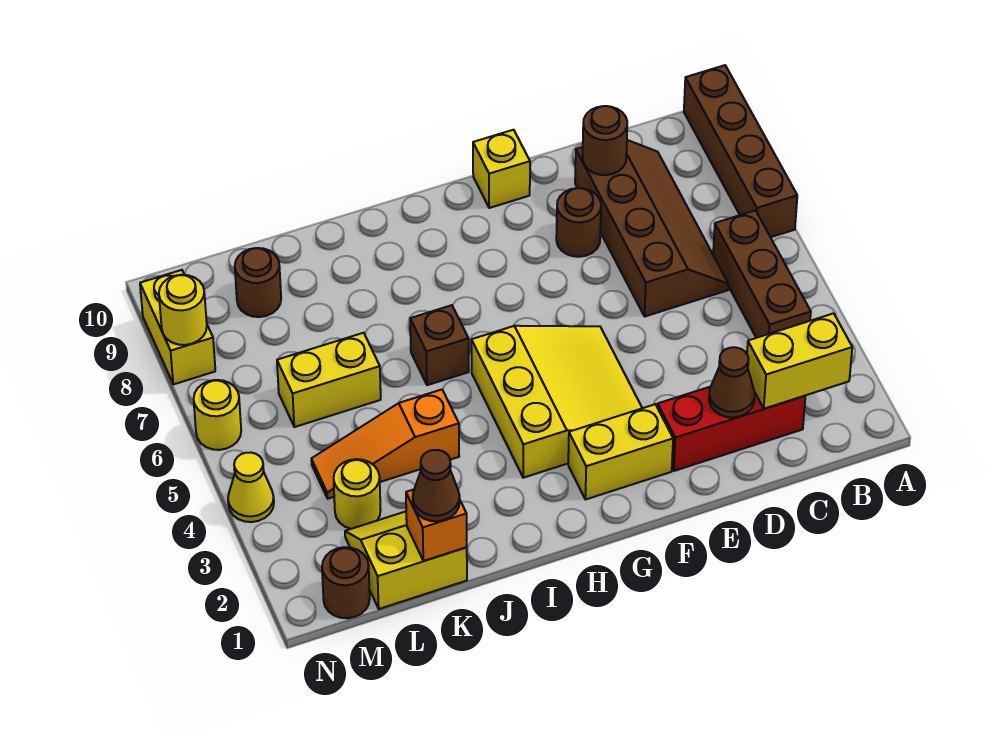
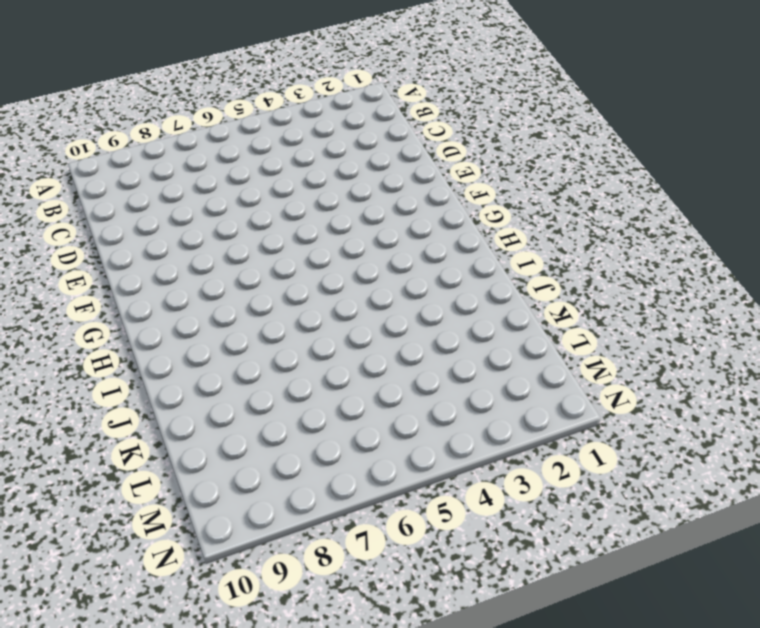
none -> brown brick A7:A10 level 1
none -> brown brick B4:B6 level 1
none -> red brick C2:E2 level 1

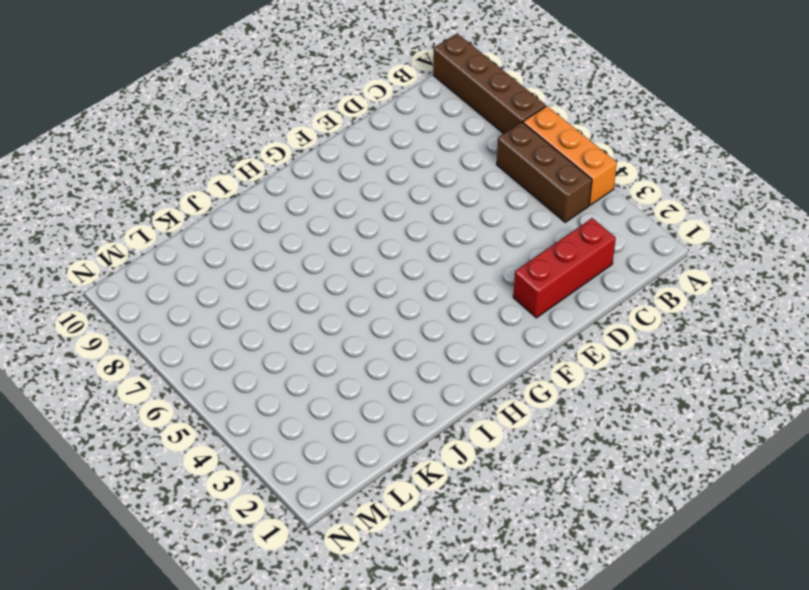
orange brick A4:A6 level 1 -> none
none -> brown slope C6:D9 level 1 top D
none -> brown round brick E8 level 1
none -> yellow brick F2:G2 level 1

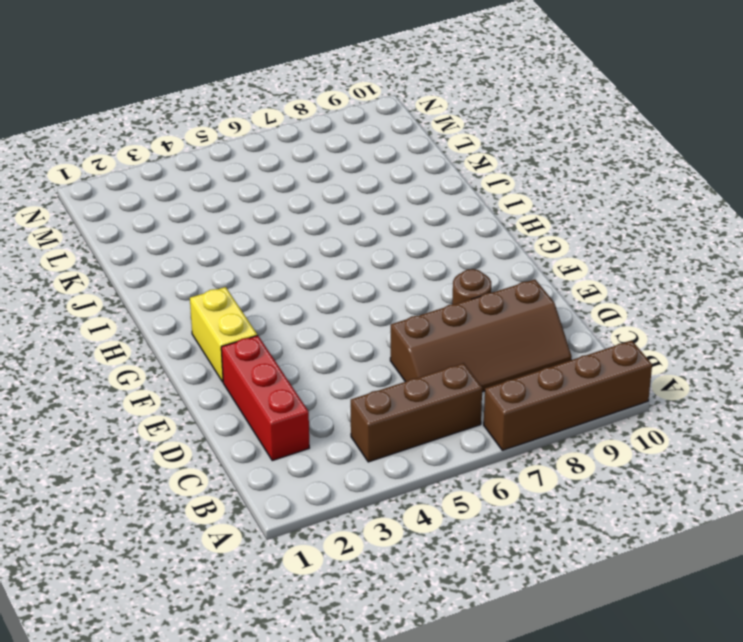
none -> yellow slope F3:H5 level 1 top H
none -> yellow brick F10 level 1
none -> brown brick I6 level 1

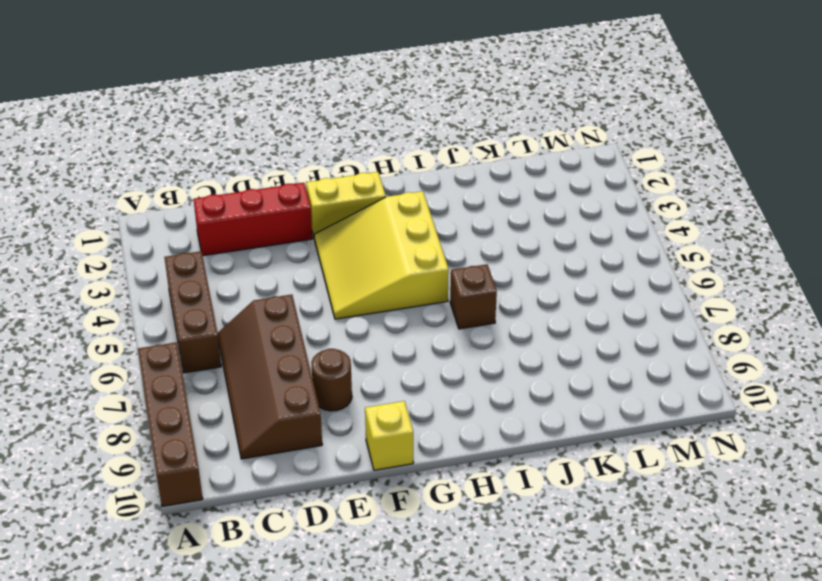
none -> orange slope J4:L4 level 1 top J
none -> yellow slope K1:L2 level 1 top 1
none -> yellow brick K6:L6 level 1

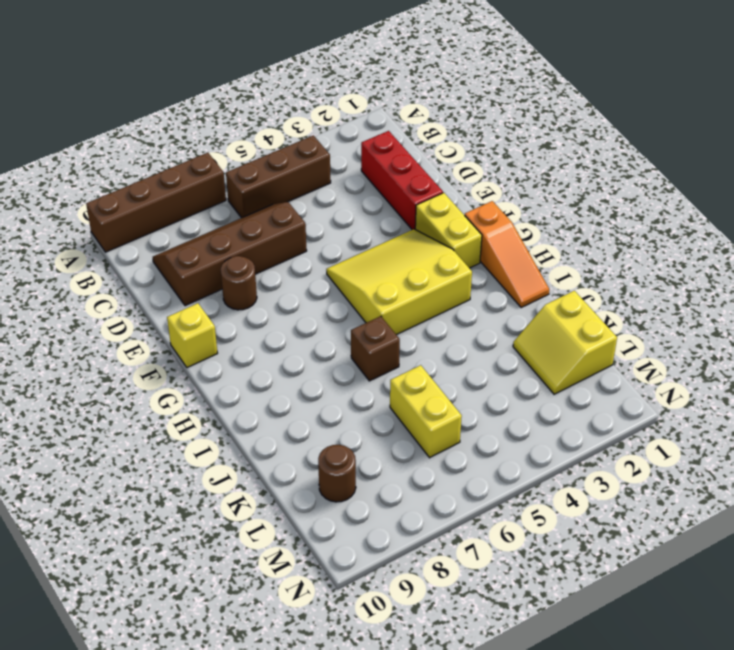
orange slope G1:I1 level 1 top G -> orange slope J4:L4 level 1 top J
none -> yellow round brick L3 level 1
none -> brown round brick M1 level 1
none -> yellow cone N4 level 1

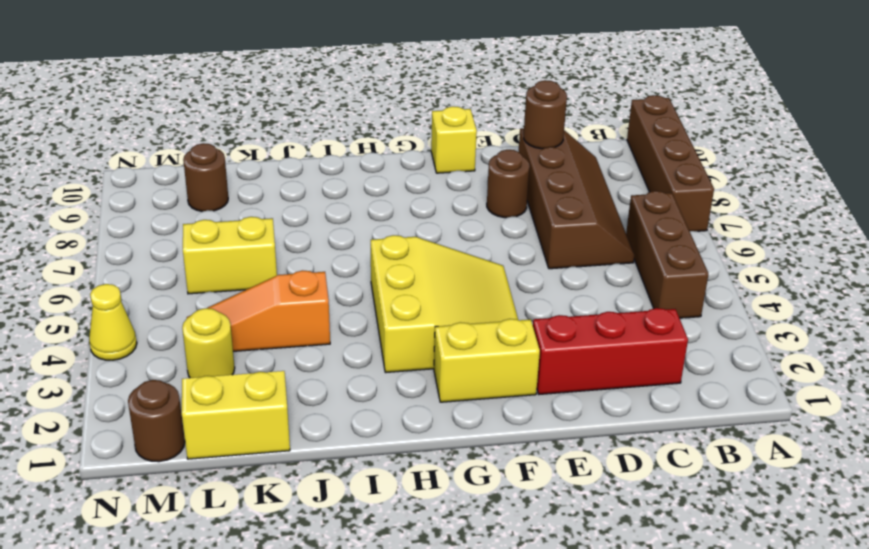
none -> brown brick I6 level 1
none -> yellow round brick N6 level 1
none -> yellow brick N8:N9 level 1

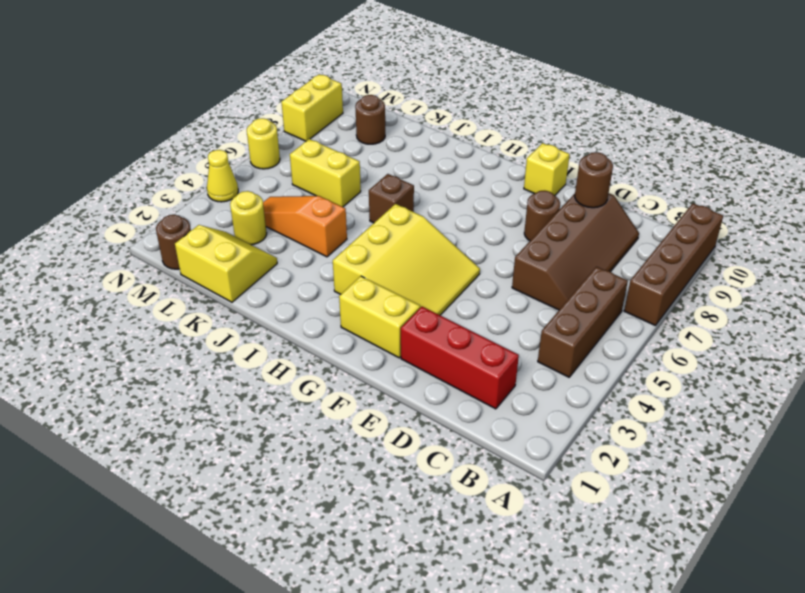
none -> yellow brick B2:C2 level 2
none -> brown cone D2 level 2
none -> orange brick K1 level 2

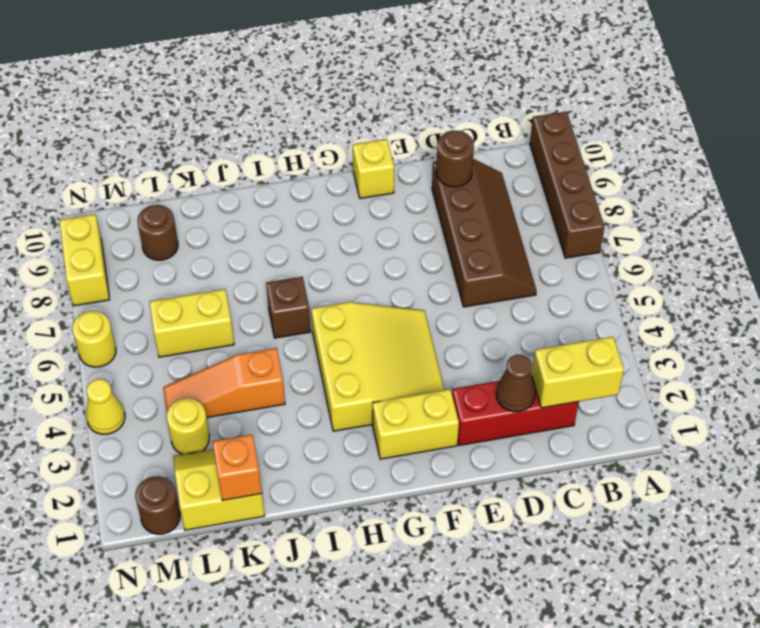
none -> brown brick B4:B6 level 1
none -> brown round brick E8 level 1
none -> yellow round brick N8 level 2

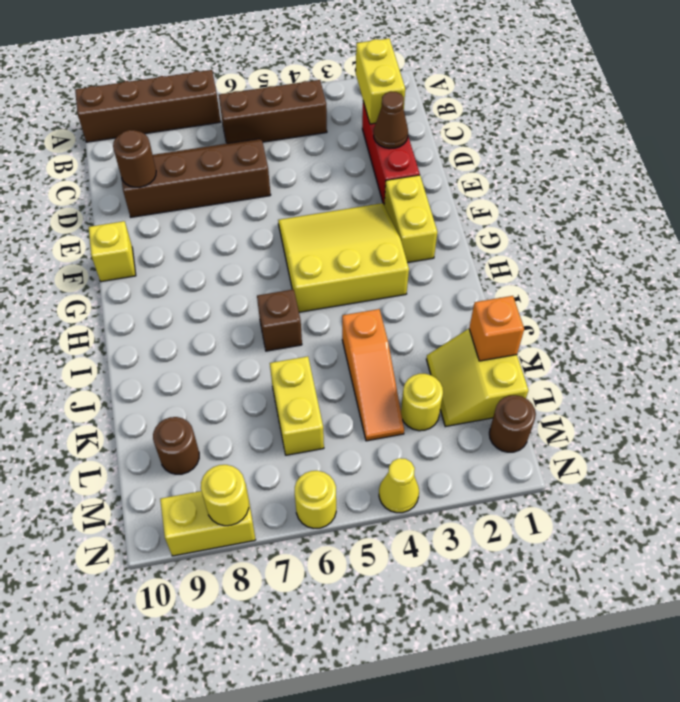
none -> brown round brick E8 level 1
none -> brown cone K1 level 3

